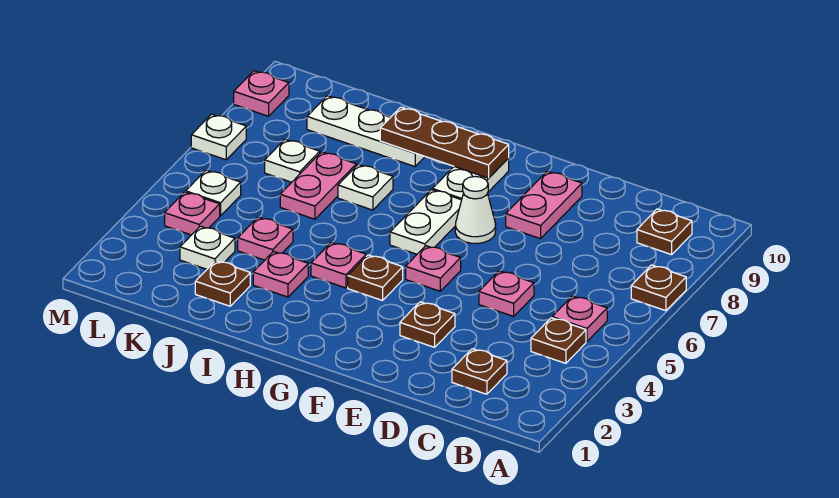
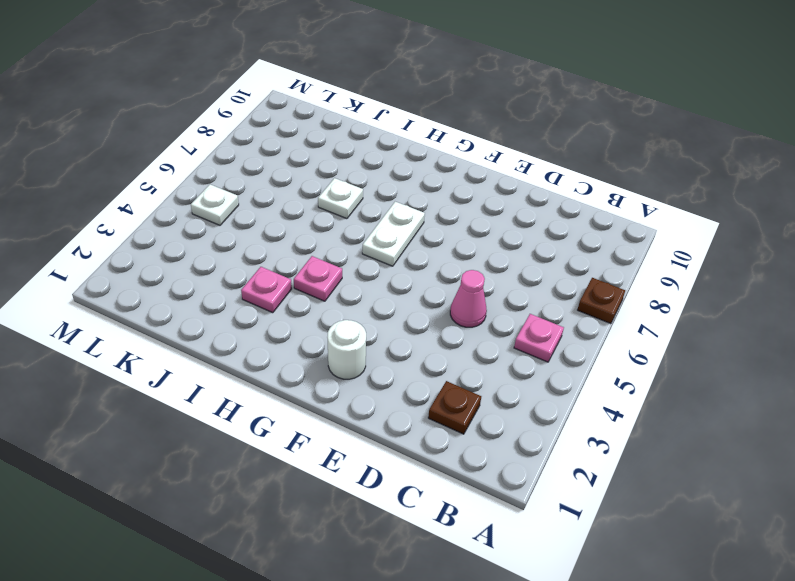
pink cone D5 level 1 -> pink plate D5 level 1
white round brick F2 level 1 -> none
none -> brown plate B4 level 1
none -> brown plate B9 level 1
none -> brown plate E3 level 1

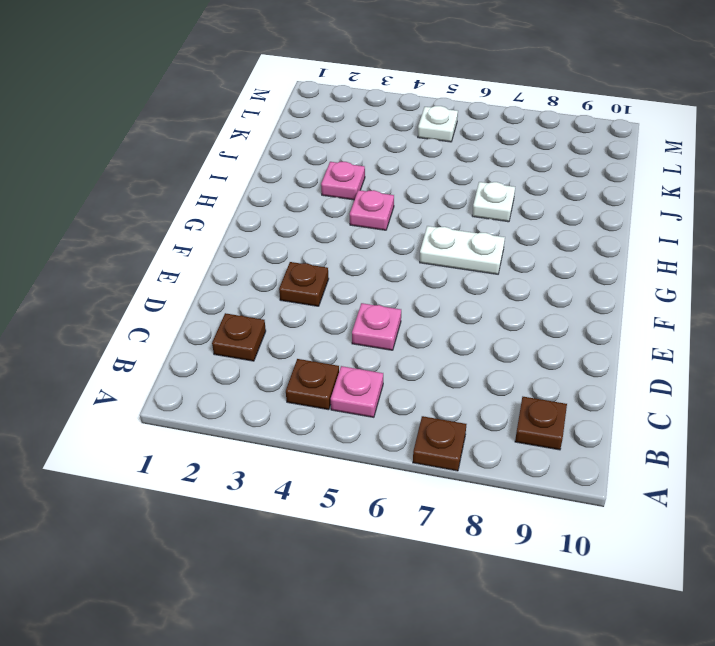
none -> pink plate E8:E9 level 1
none -> pink plate F5 level 1
none -> white cone F7 level 1

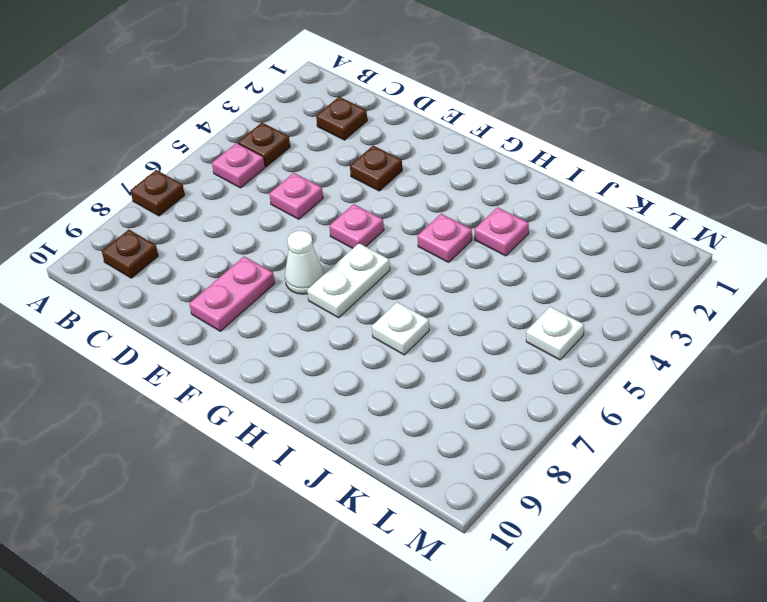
none -> brown plate G4 level 1
none -> white plate G8:G9 level 1
none -> white plate I9:K9 level 1

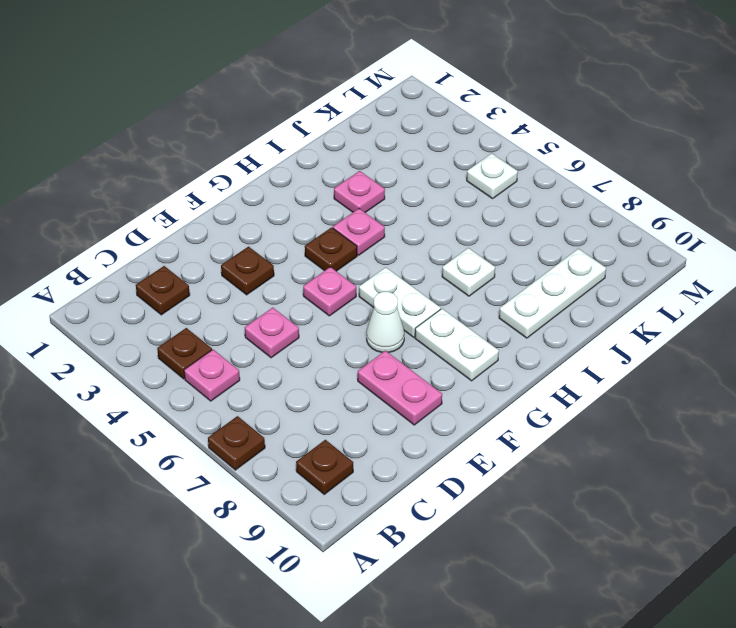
none -> brown plate J2 level 1
none -> pink plate J4 level 1
none -> pink plate J6:J7 level 1

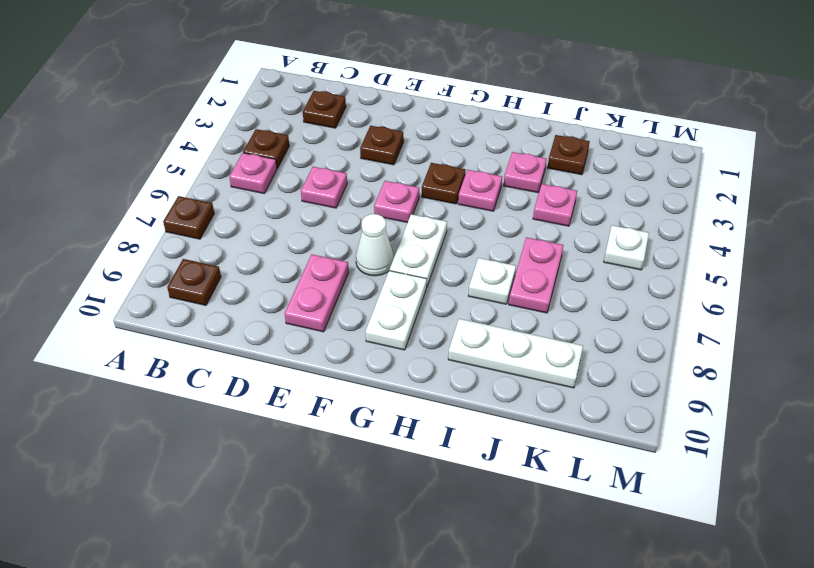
none -> white plate K3 level 1
none -> white plate K7 level 1
none -> pink plate L4 level 1

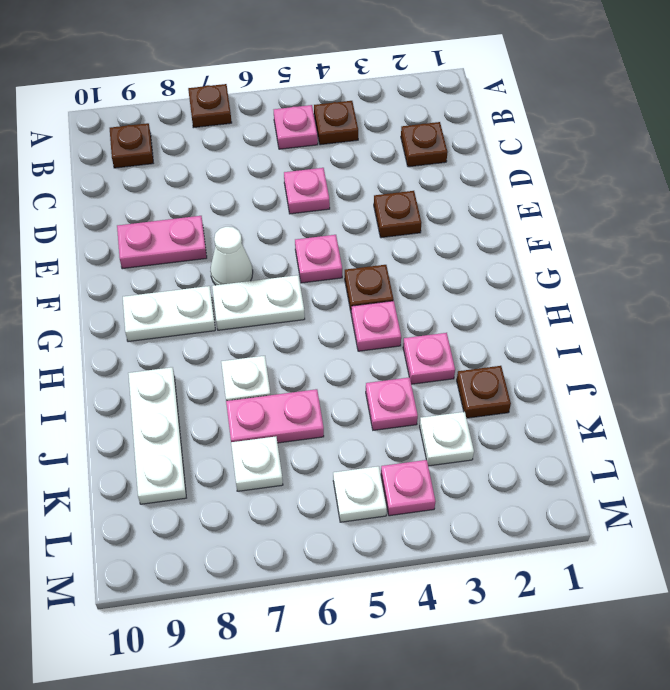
none -> white plate M7 level 1
none -> pink plate M9 level 1
none -> brown plate G9:I9 level 2

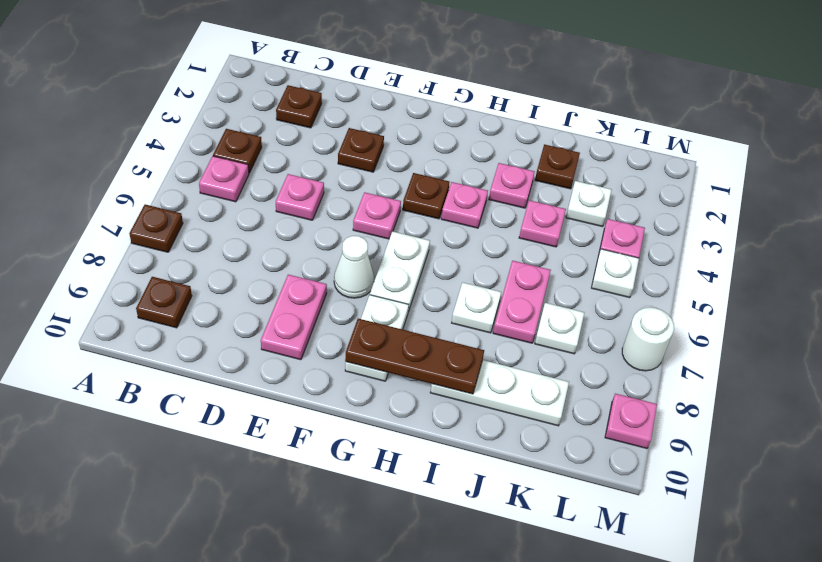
white round brick M7 level 1 -> white plate M7 level 1

